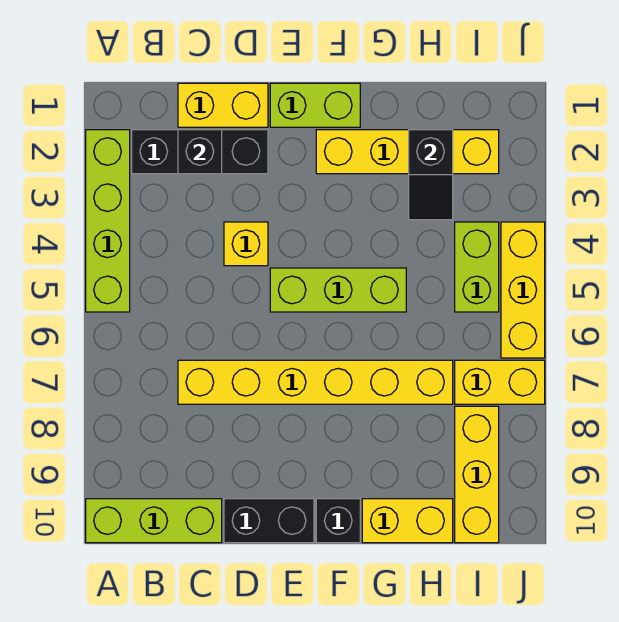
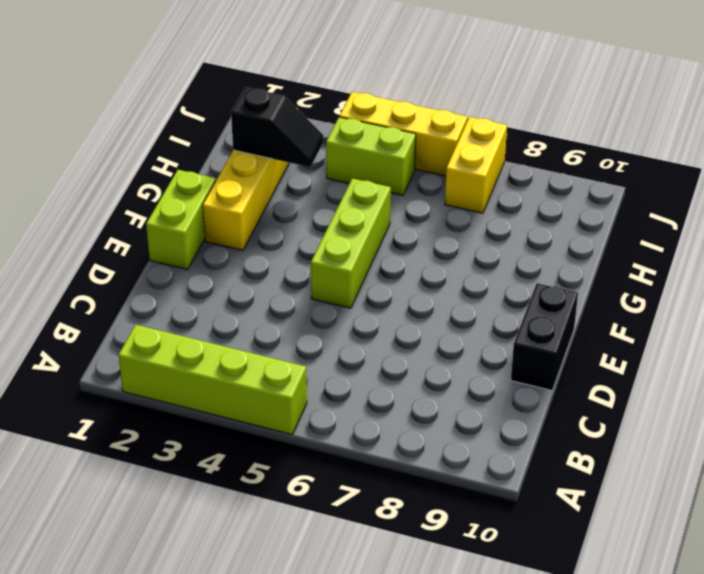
none -> lime brick A10:C10 level 1
none -> black brick B2:D2 level 1
none -> yellow brick C1:D1 level 1

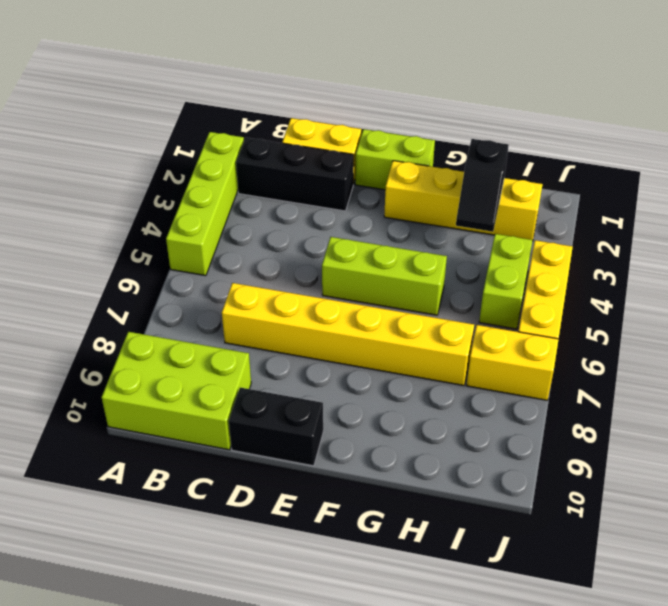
lime brick A9:C10 level 1 -> lime brick A10:C10 level 1
none -> yellow brick D4 level 1
none -> black brick F10 level 1
none -> yellow brick G10:H10 level 1

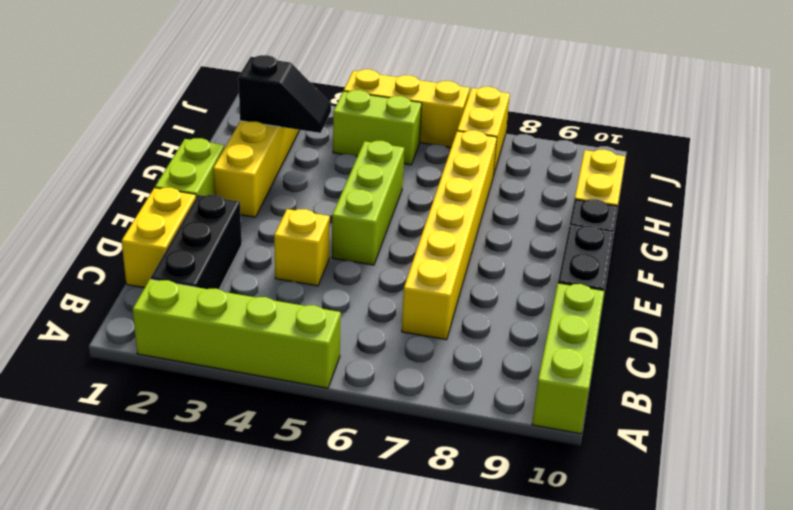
none -> yellow brick I8:I10 level 1
none -> black brick C2 level 2

